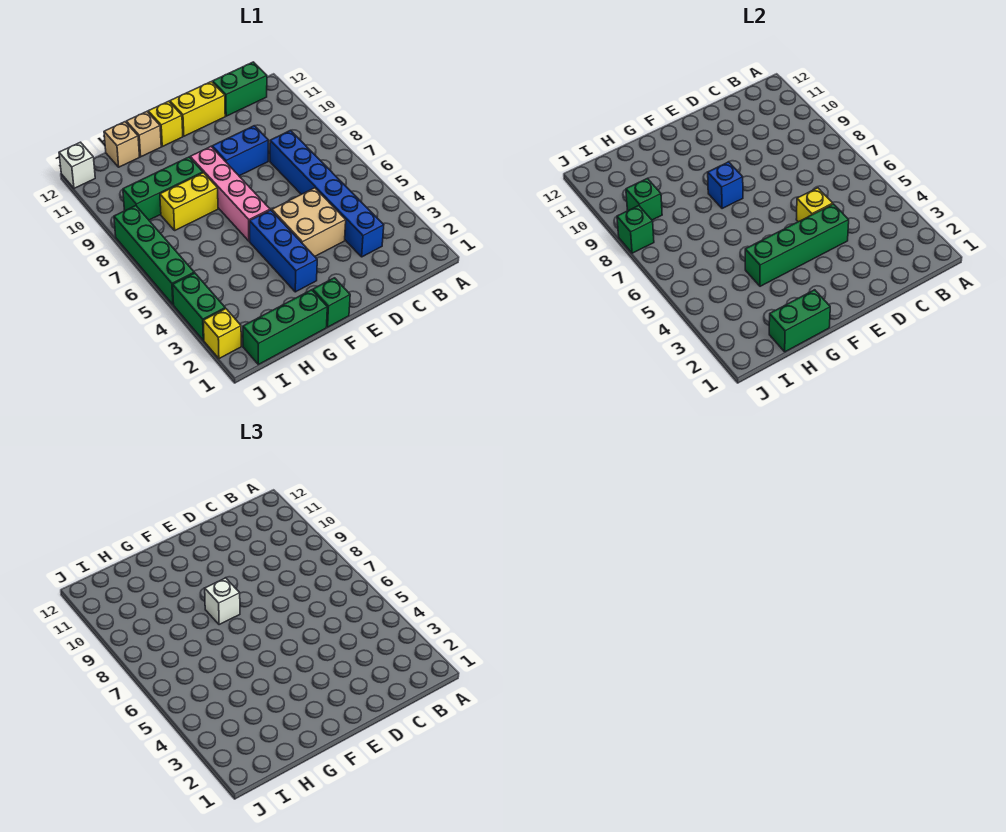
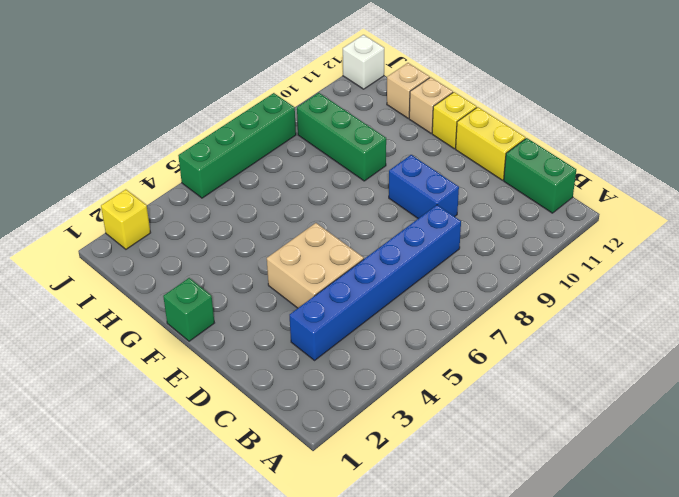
none -> blue brick F3:F5 level 1
none -> pink brick F6:F9 level 1
none -> green brick G1:I1 level 1

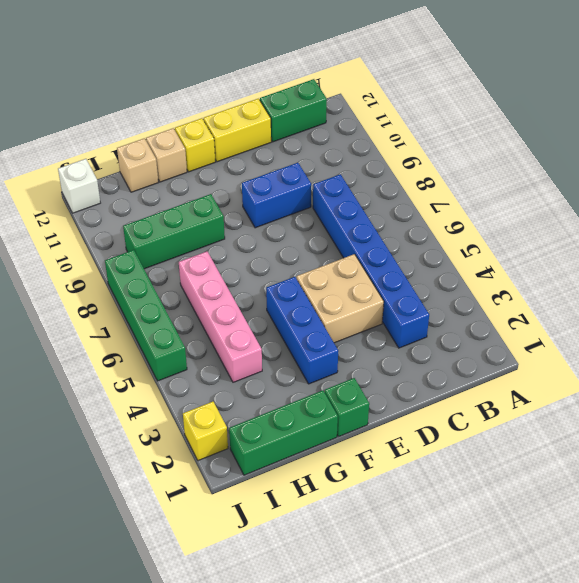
pink brick H4:H7 level 1 -> pink brick F6:F9 level 1
none -> yellow brick G8:H8 level 1
none -> green brick J3:J4 level 1
none -> green brick D4:G4 level 2

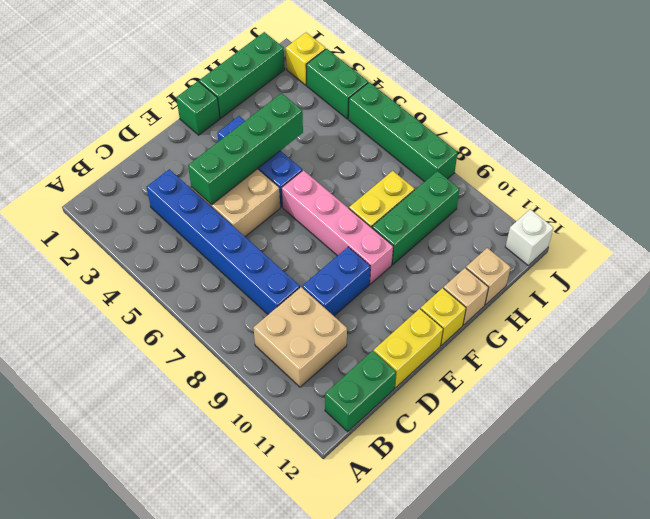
tan brick B9:C10 level 1 -> none
none -> yellow brick D5 level 2
none -> blue brick F8 level 2
none -> green brick G1:H1 level 2

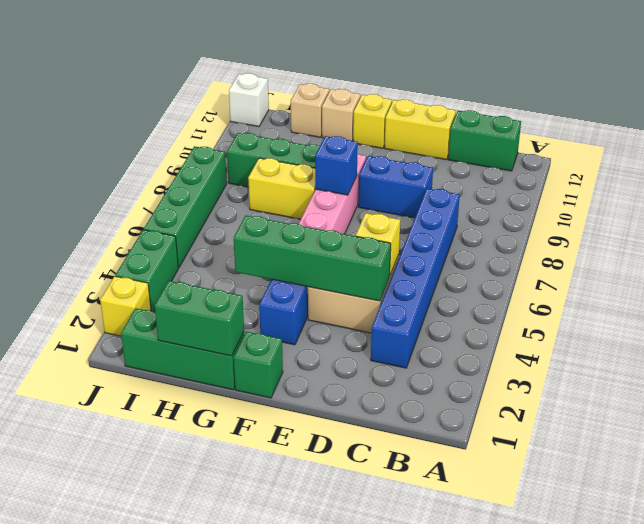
none -> green brick I9 level 2
none -> green brick J8 level 2
none -> white brick F8 level 3

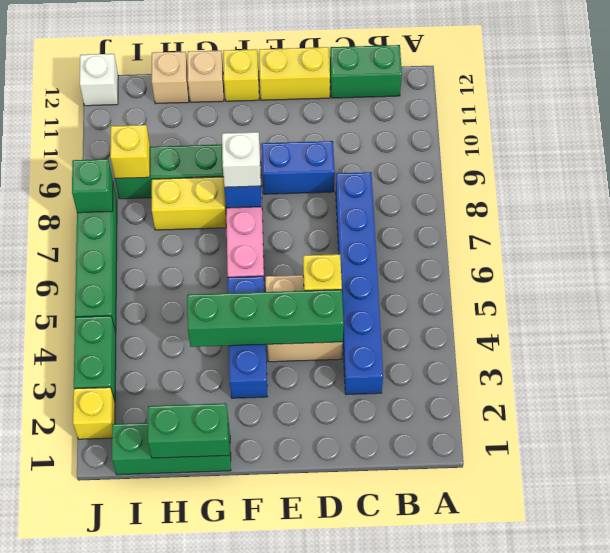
yellow brick I9 level 2 -> green brick I9 level 2
none -> green brick F1 level 1

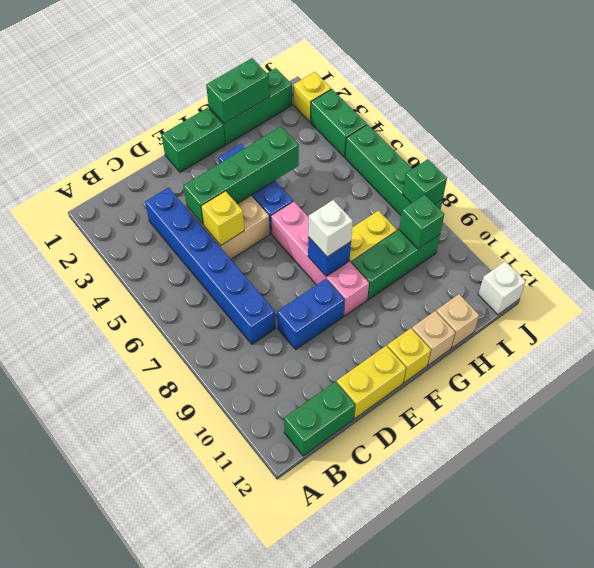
green brick E1:F1 level 1 -> green brick F1 level 1

